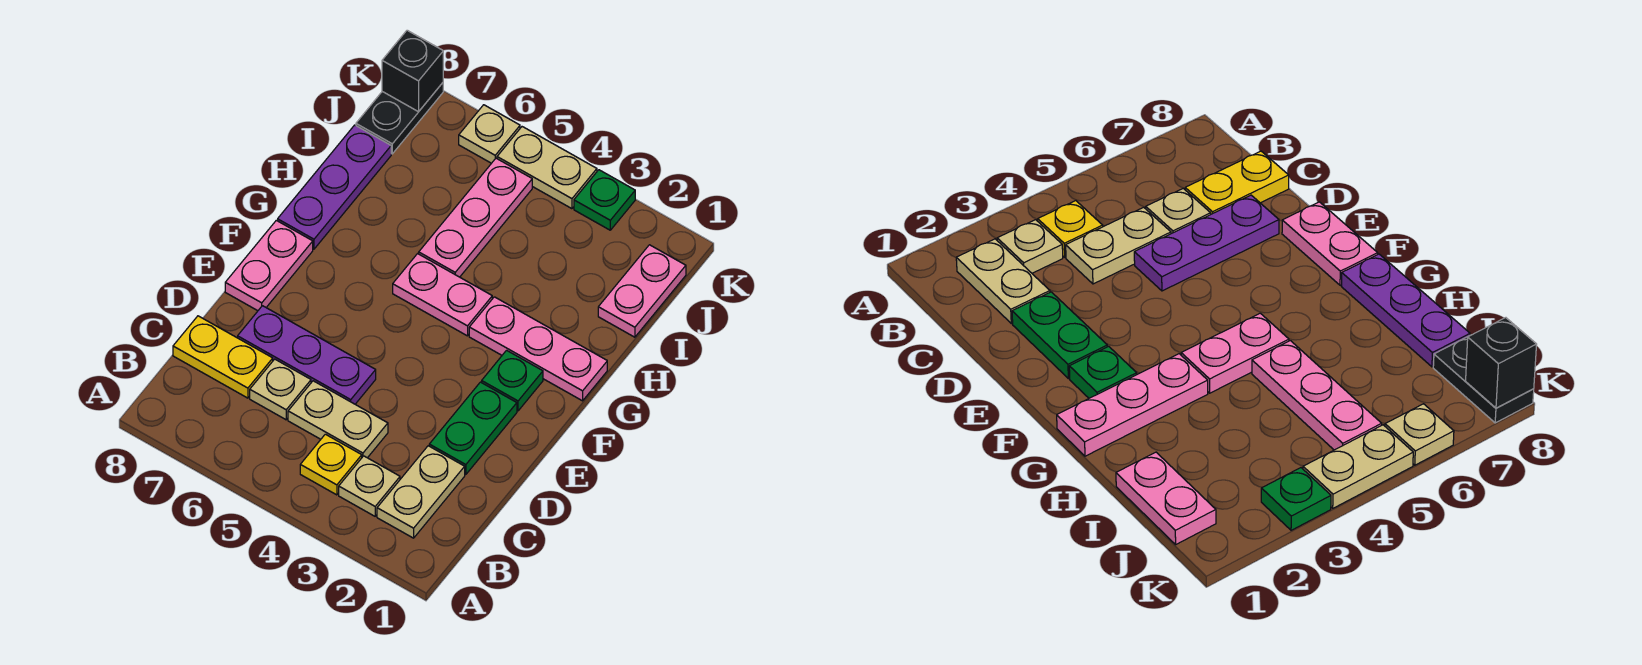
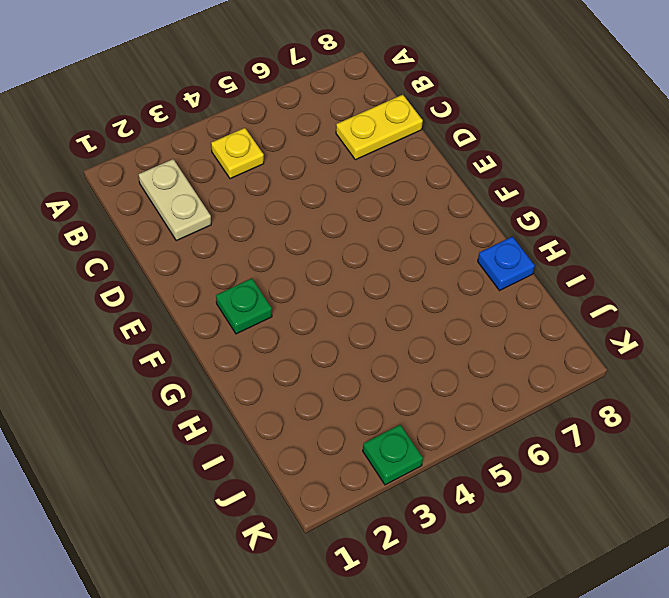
blue plate H8 level 1 -> purple plate G8:I8 level 1
none -> tan plate B3 level 1
none -> tan plate C4:C5 level 1
none -> tan plate C6 level 1

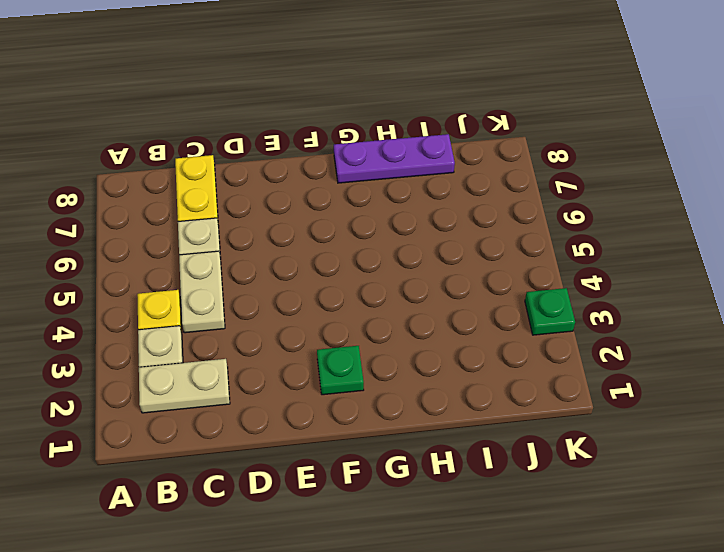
none -> green plate D2:E2 level 1
none -> purple plate D5:D7 level 1
none -> pink plate E8:F8 level 1

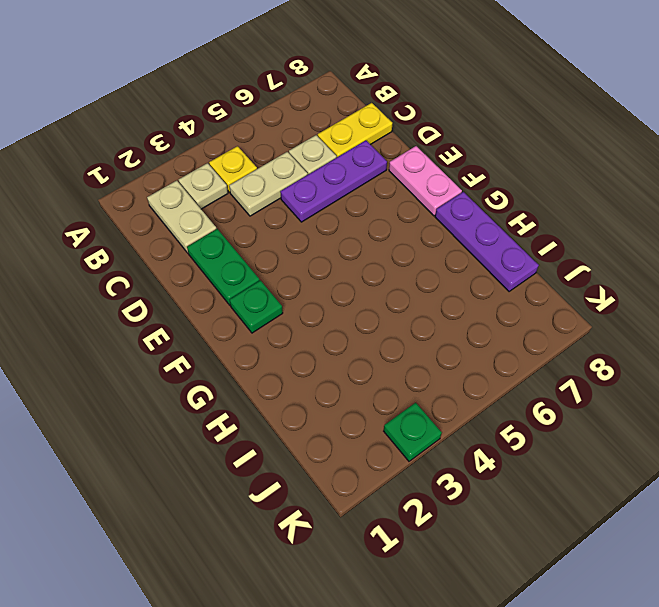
none -> pink plate G1:G3 level 1
none -> pink plate G4:G5 level 1
none -> pink plate H5:J5 level 1

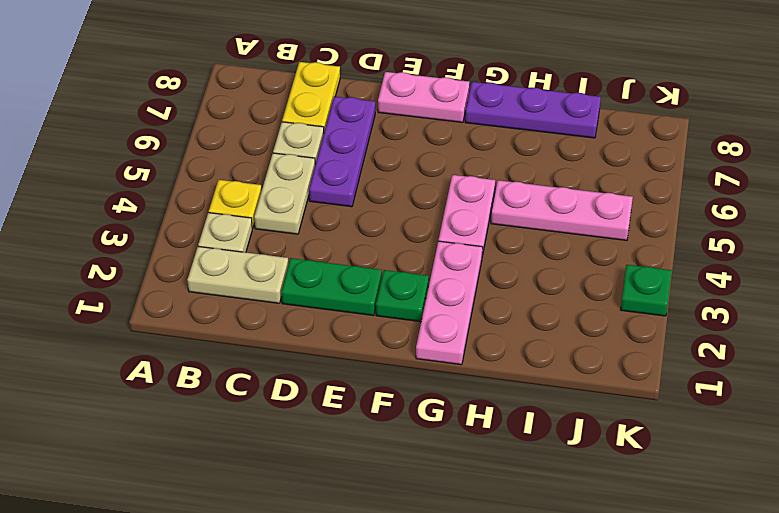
none -> pink plate I1:J1 level 1
none -> black plate J8:K8 level 1
none -> tan plate K4:K5 level 1

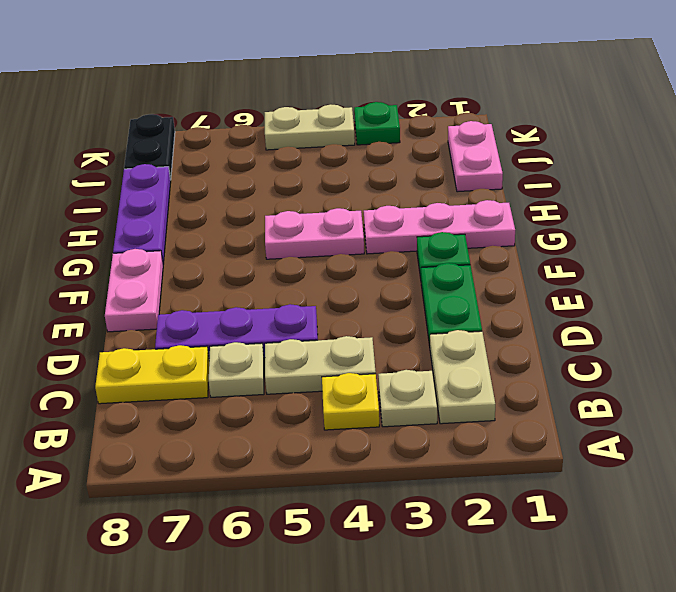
none -> pink plate H5:J5 level 1
none -> tan plate K6 level 1
none -> black brick K8 level 2

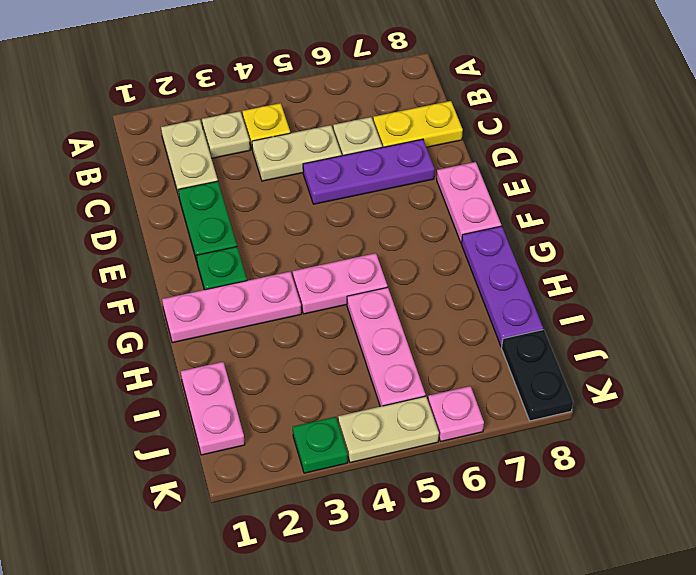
pink plate K6 level 1 -> tan plate K6 level 1
none -> black brick K8 level 2

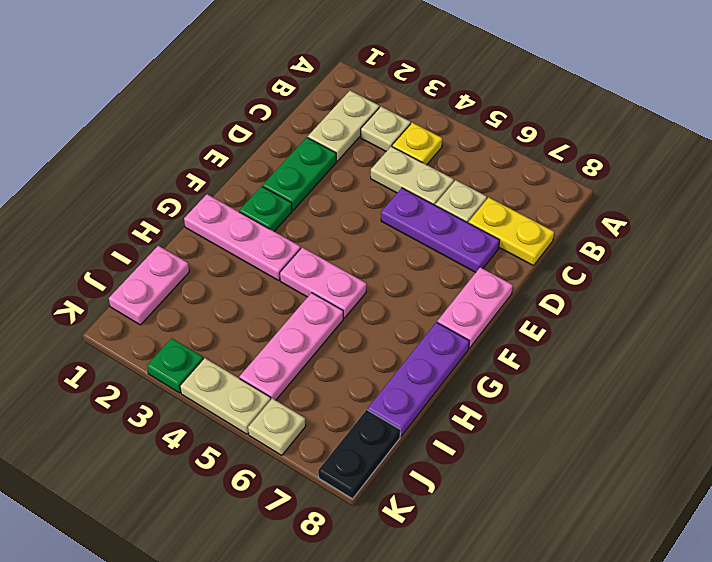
none -> black brick K8 level 2

